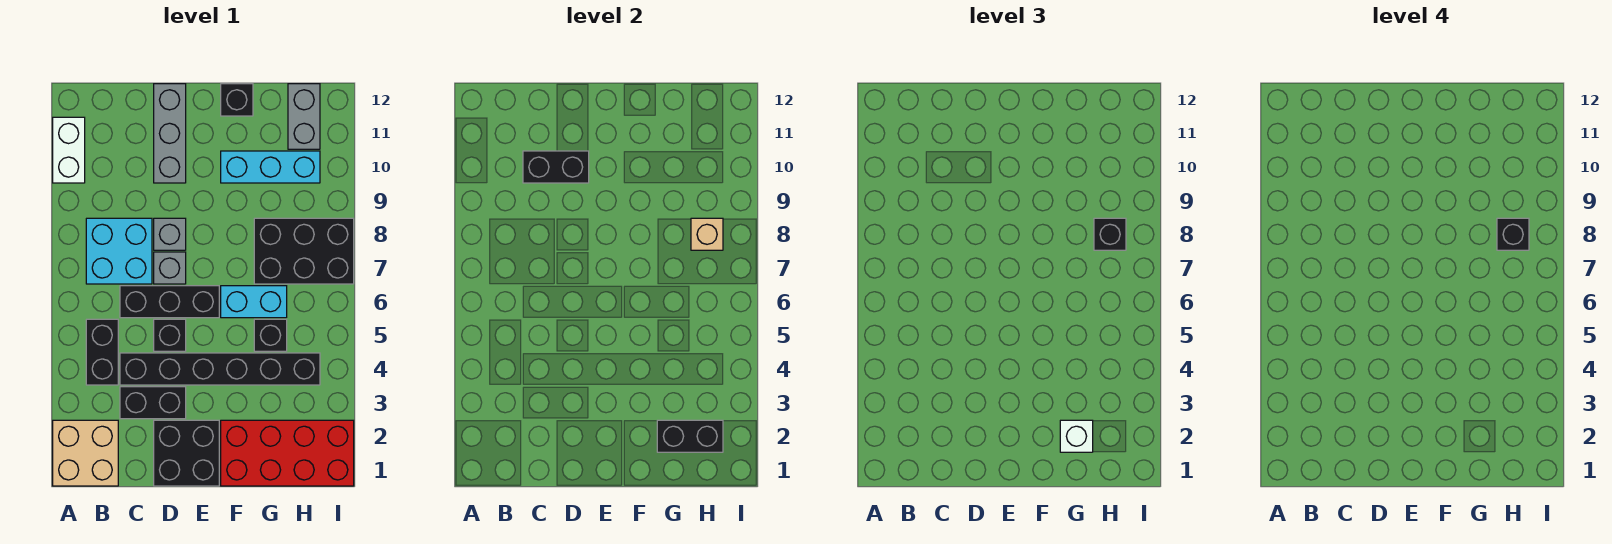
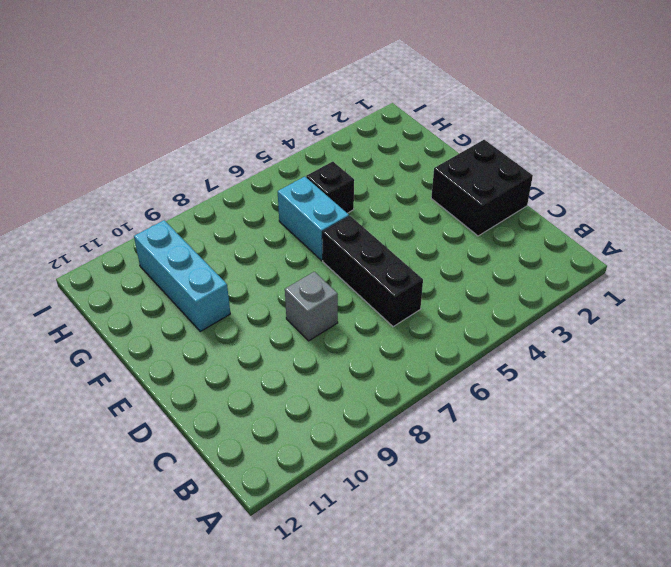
none -> tan brick A1:B2 level 1
none -> white brick A10:A11 level 1
none -> black brick B4:B5 level 1

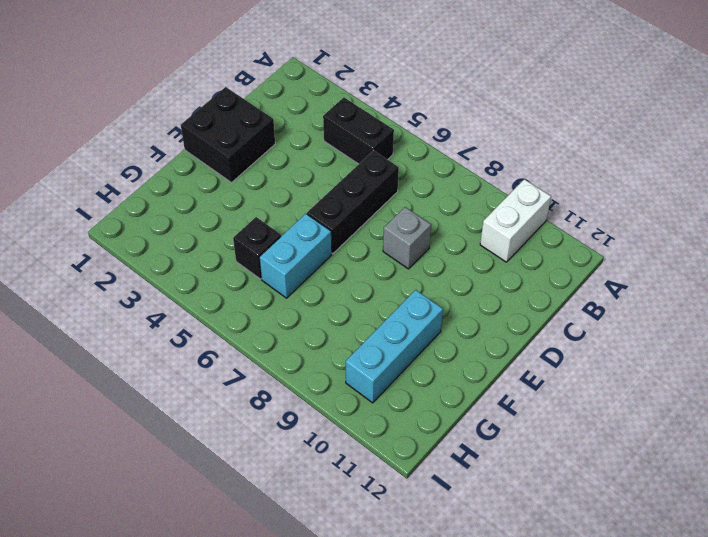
white brick A10:B10 level 1 -> white brick A10:A11 level 1
none -> tan brick A1:B2 level 1
none -> cyan brick B7:C8 level 1
none -> black brick C3:D3 level 1

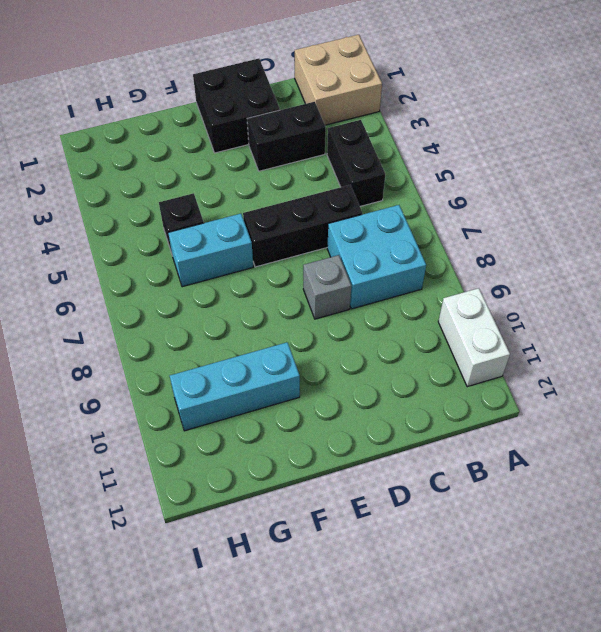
none -> black brick C4:H4 level 1
none -> black brick D5 level 1
none -> grey brick D7 level 1

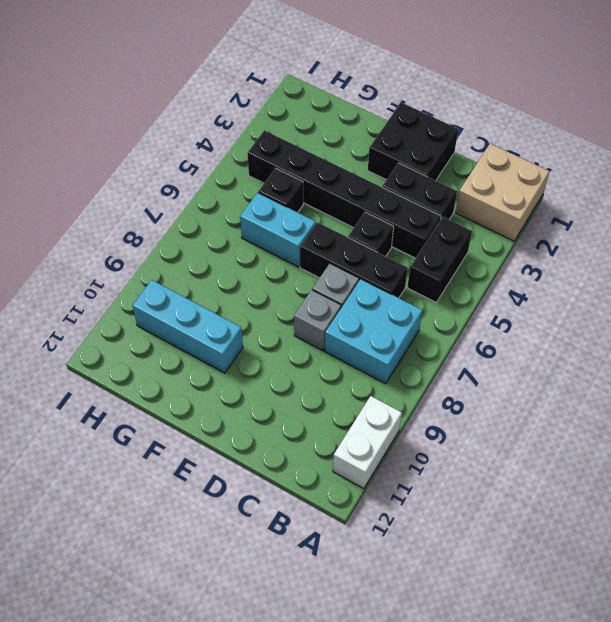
none -> grey brick D10:D12 level 1
none -> red brick F1:I2 level 1
none -> black brick F12 level 1

